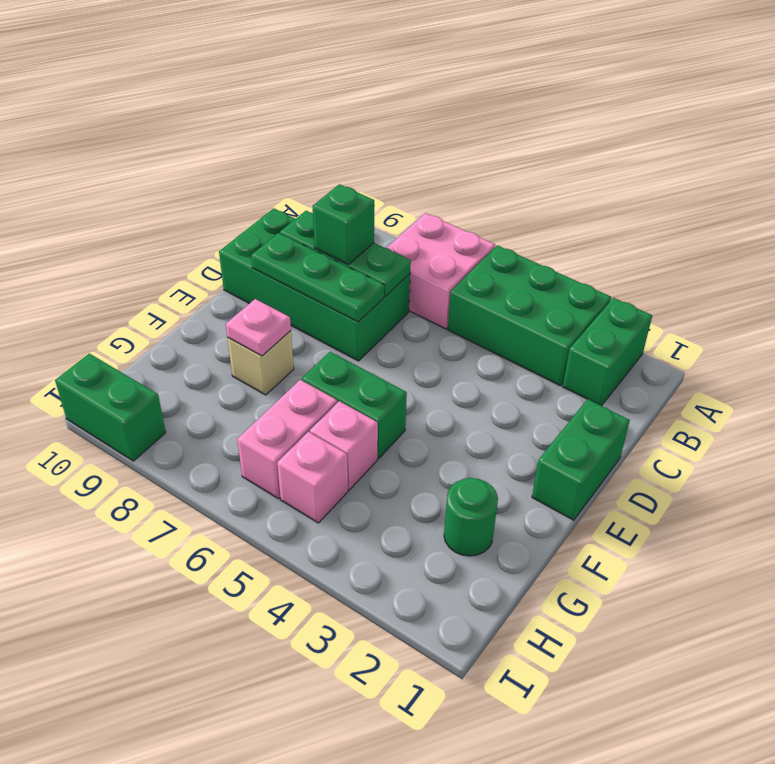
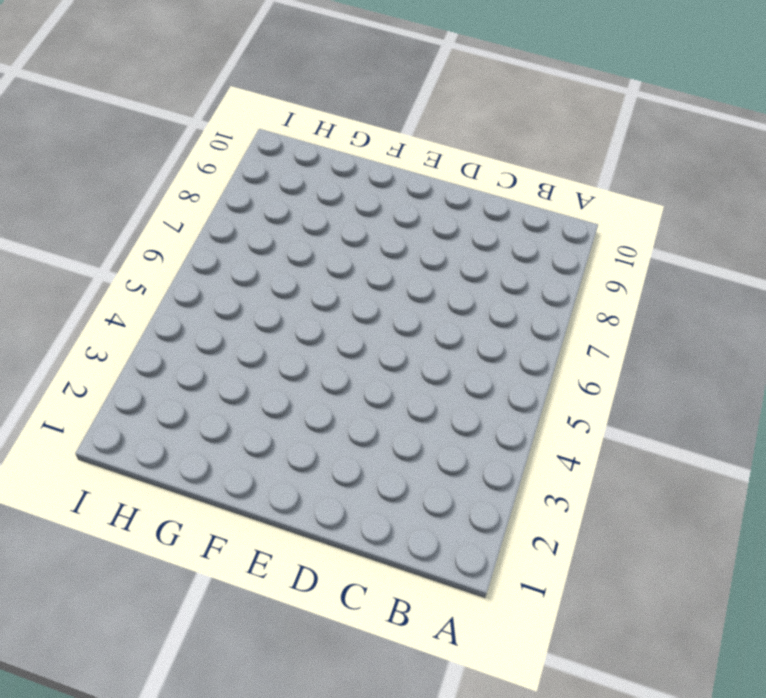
none -> green brick A2:B2 level 1
none -> green brick A3:B5 level 1
none -> pink brick A6:B7 level 1

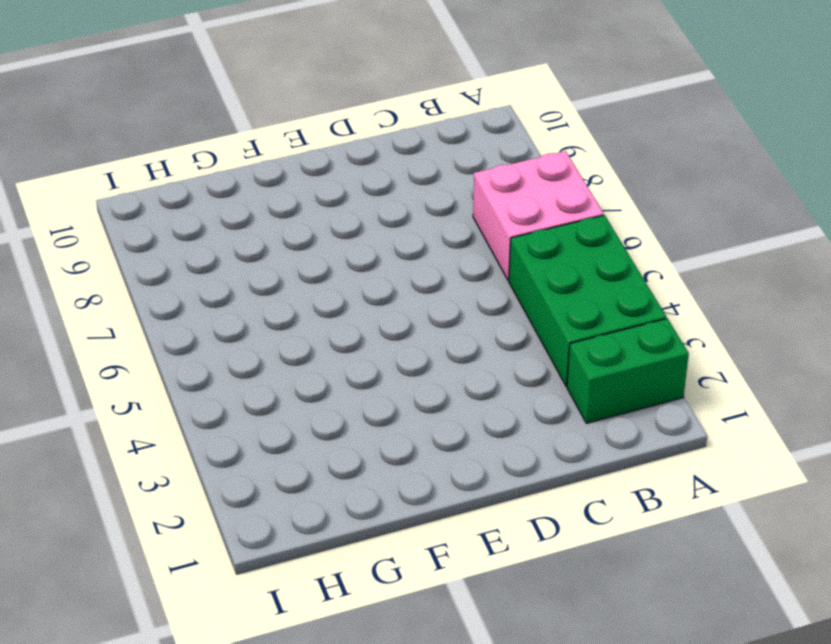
none -> green brick C7:D10 level 1
none -> green brick D1:E1 level 1
none -> green brick F5:F6 level 1

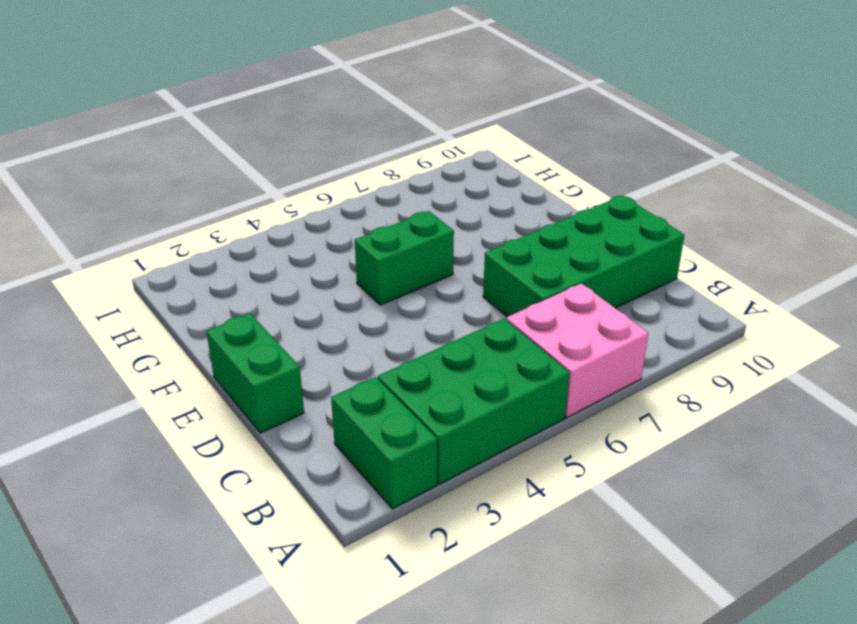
none -> tan brick F8 level 1
none -> green round brick G2 level 1
none -> pink brick G5 level 1

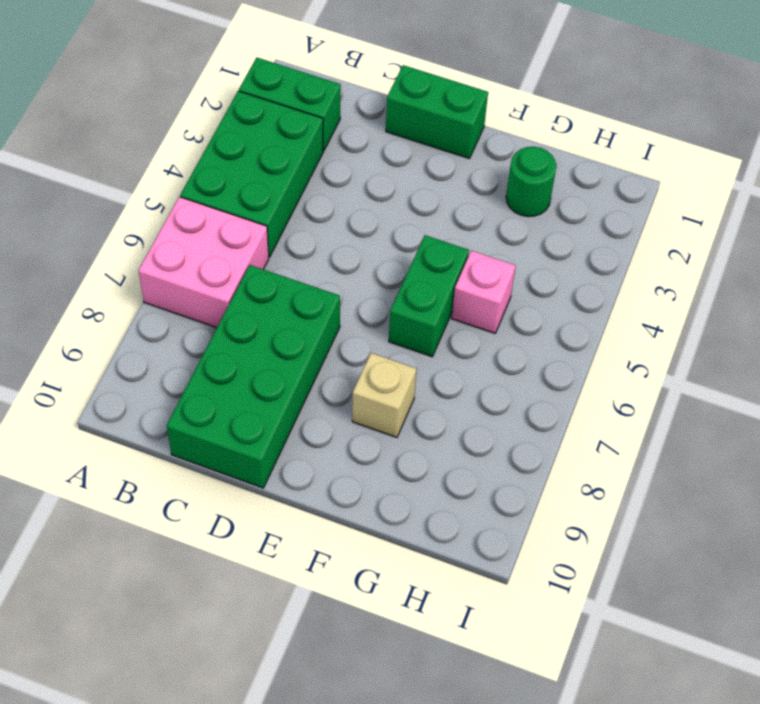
none -> pink brick G6:H6 level 1
none -> pink brick H5 level 1
none -> green brick I9:I10 level 1

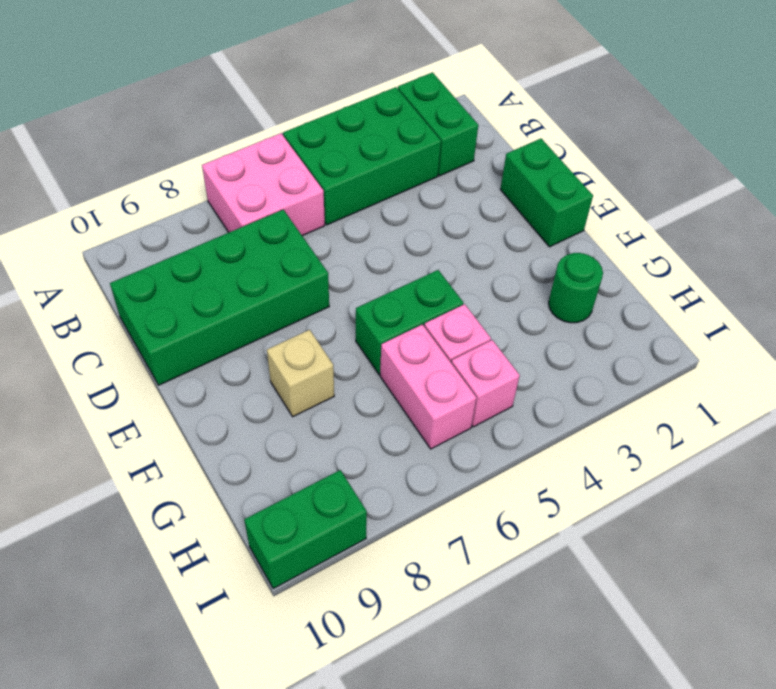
none -> green plate C7:C9 level 2
none -> green plate D7:D9 level 2
none -> pink plate F8 level 2

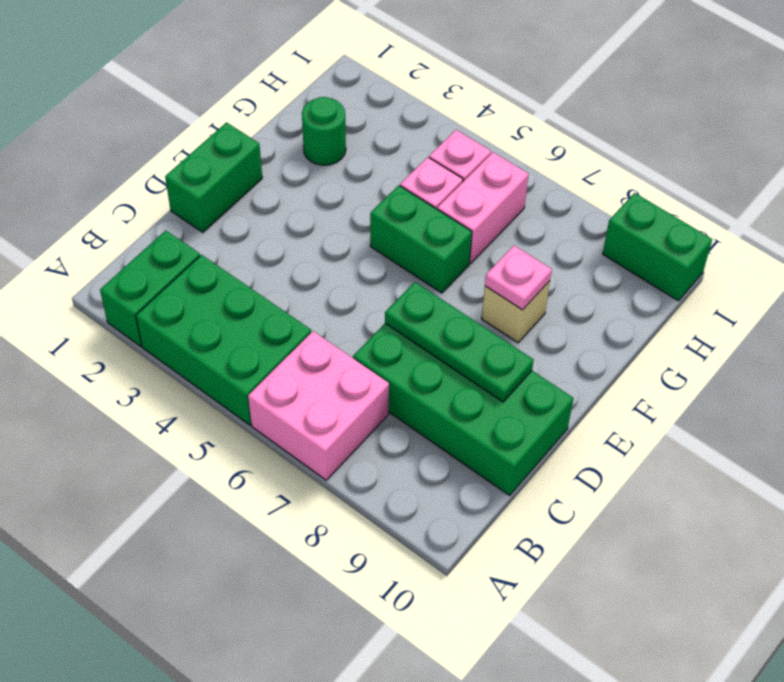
none -> green plate C7:C9 level 2
none -> green brick C8 level 3

